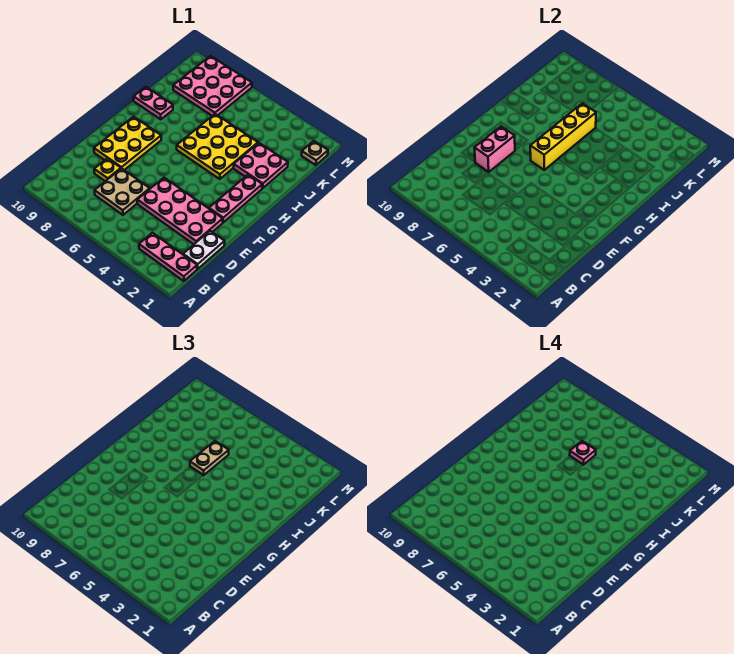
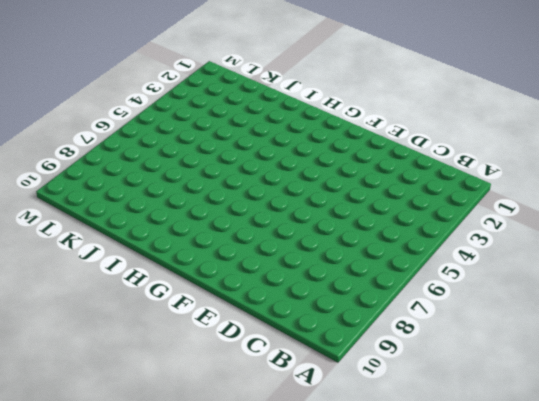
none -> pink plate B1:B3 level 1
none -> white plate C1:D1 level 1
none -> tan plate C6:D7 level 1

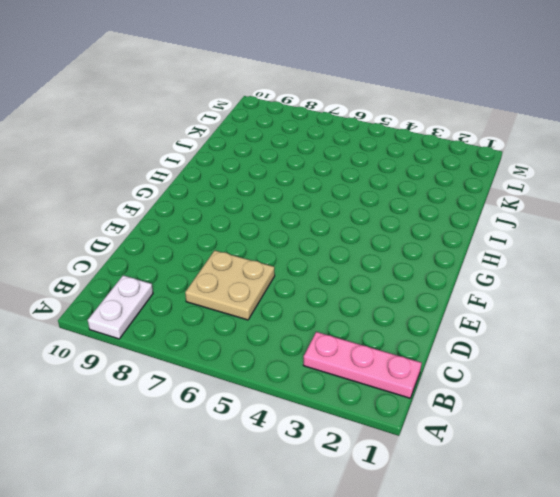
white plate A9:B9 level 1 -> white plate C1:D1 level 1
none -> pink plate D2:E5 level 1
none -> yellow plate D8 level 1
none -> yellow plate E8:G9 level 1

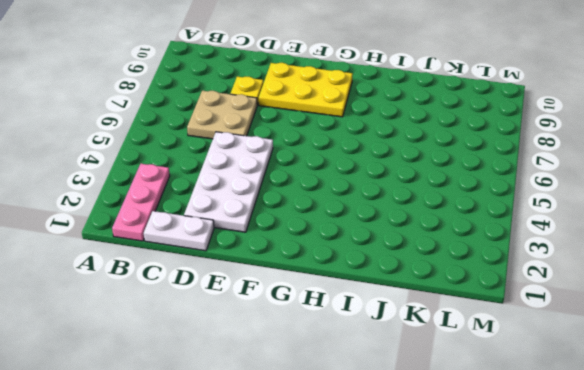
white plate D2:E5 level 1 -> pink plate D2:E5 level 1
none -> pink plate F2:H2 level 1
none -> yellow plate H4:J6 level 1
none -> pink plate I2:J3 level 1

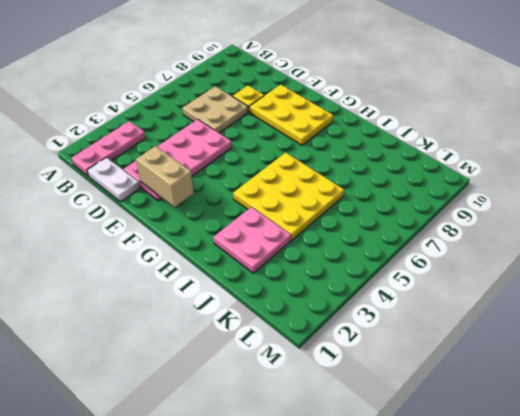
tan brick E2:F2 level 2 -> none
none -> pink plate F2:H2 level 1
none -> pink plate I9:I10 level 1
none -> pink plate K7:M9 level 1

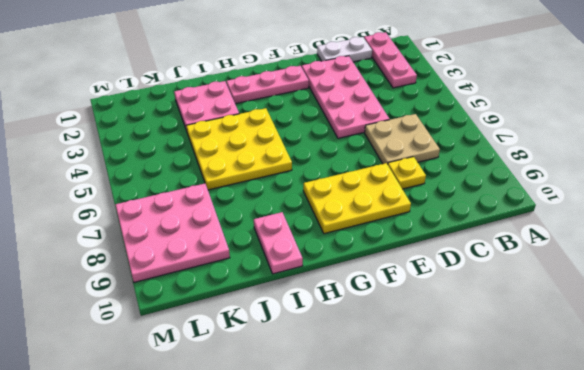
none -> tan plate L1 level 1
none -> pink brick E8:F8 level 2
none -> yellow brick G6:J6 level 2

